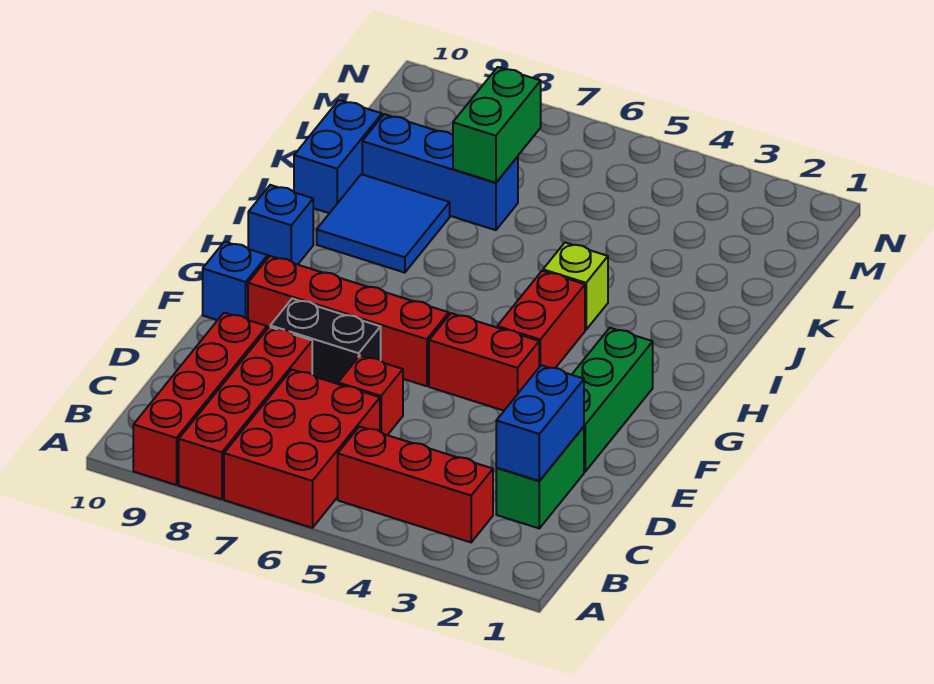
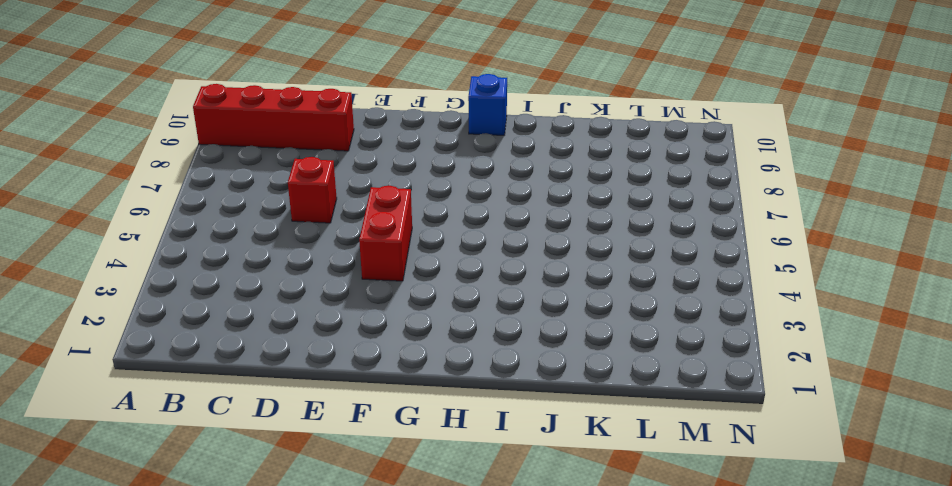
none -> red brick A6:C7 level 1
none -> red brick A8:D8 level 1
none -> red brick B3:B5 level 1

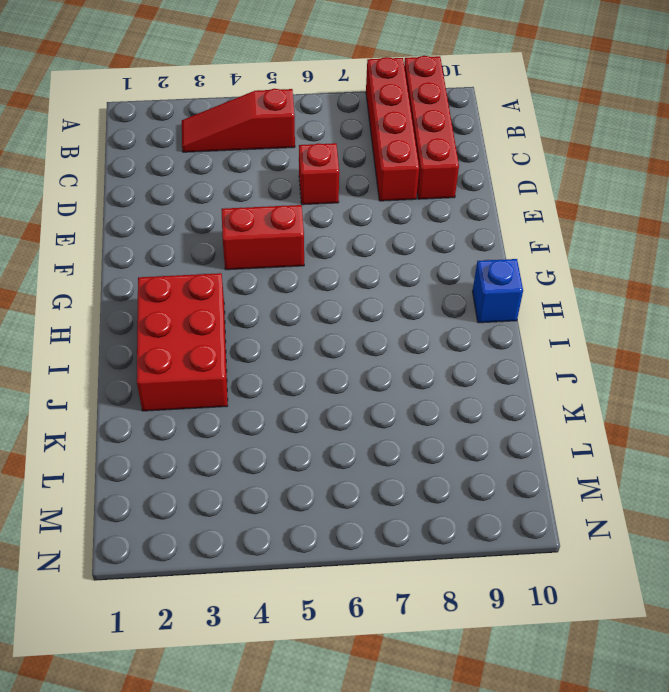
red slope B3:B5 level 1 top 5 -> red brick B3:B5 level 1
red brick H2:J3 level 1 -> red brick A6:C7 level 1
none -> green brick C2:D2 level 1
none -> green brick E2:G2 level 1
none -> black brick E7:E8 level 1

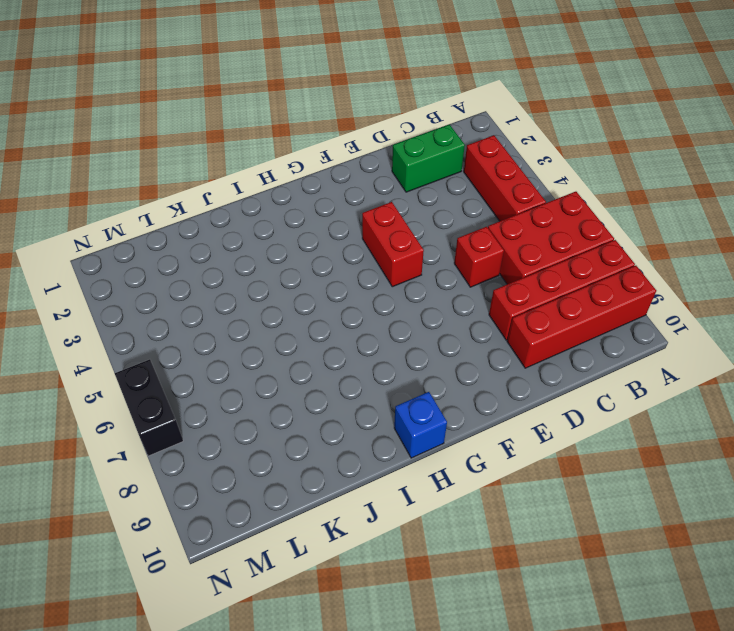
black brick N6:N7 level 1 -> black brick E7:E8 level 1
none -> green brick E2:G2 level 1
none -> red brick F6:F9 level 1
none -> blue brick F10 level 1

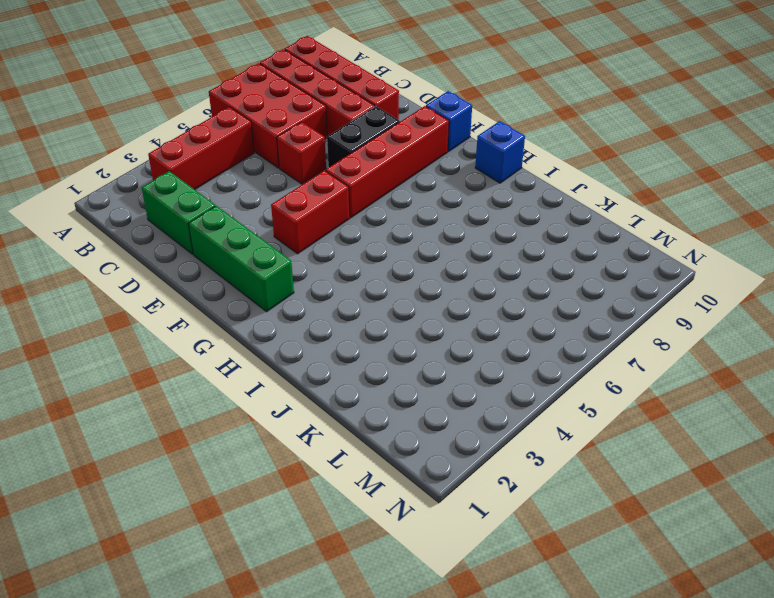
none -> red brick G4:H4 level 1
none -> lime brick I4 level 1
none -> blue tile I8:J9 level 1

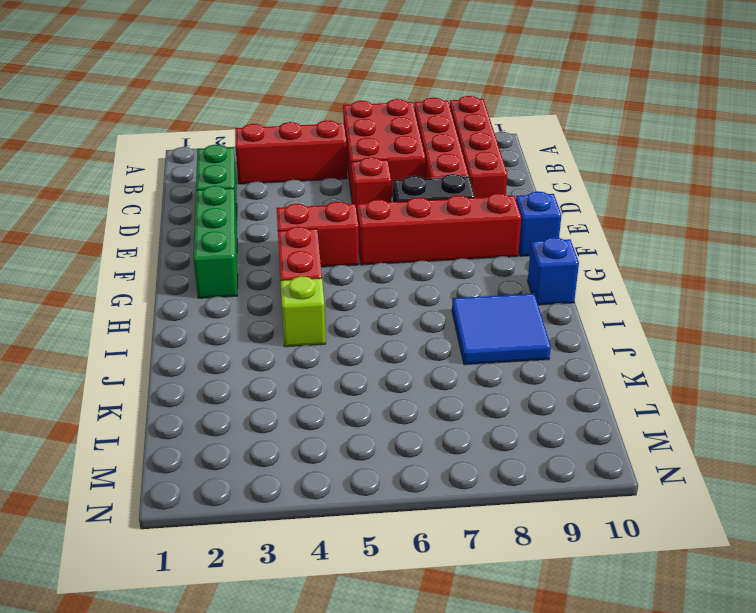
none -> blue brick J10:K10 level 1
none -> blue brick K7:K9 level 1
none -> blue brick C2:D2 level 2

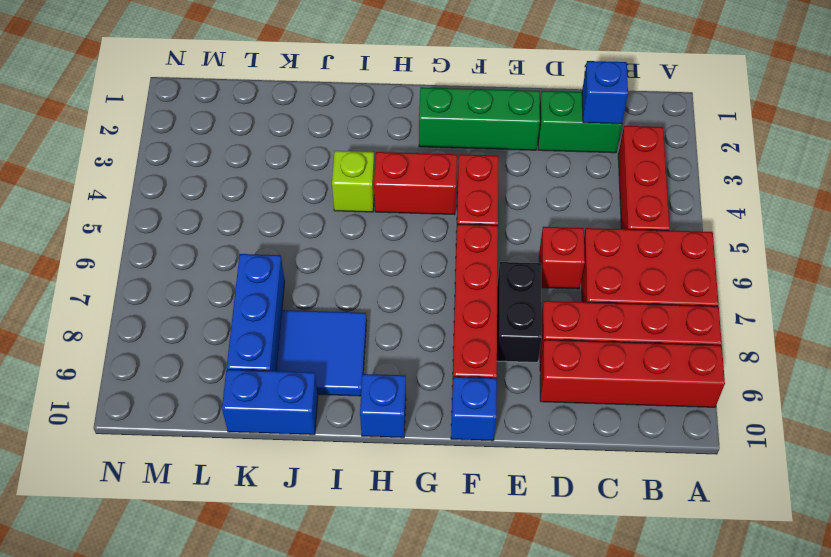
blue brick C2 level 2 -> blue brick C2:D2 level 2
none -> green brick K7:L7 level 2

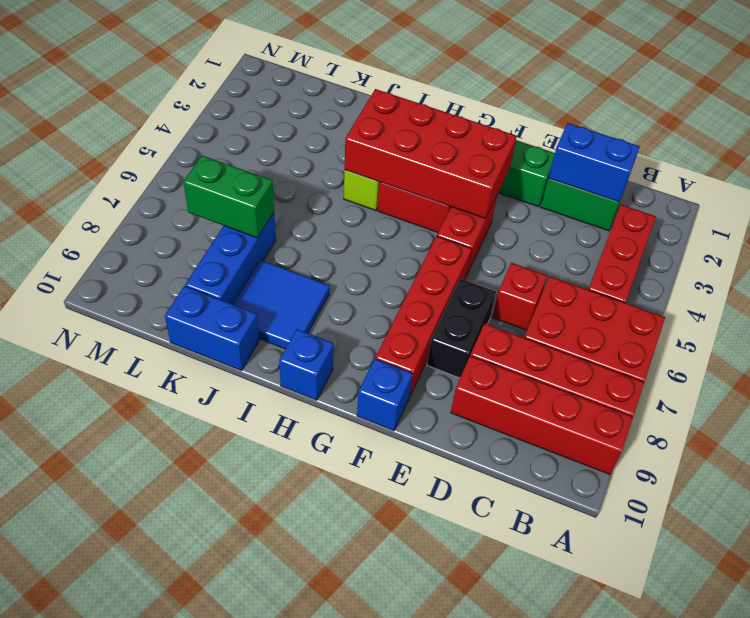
red brick F3:I4 level 2 -> none

